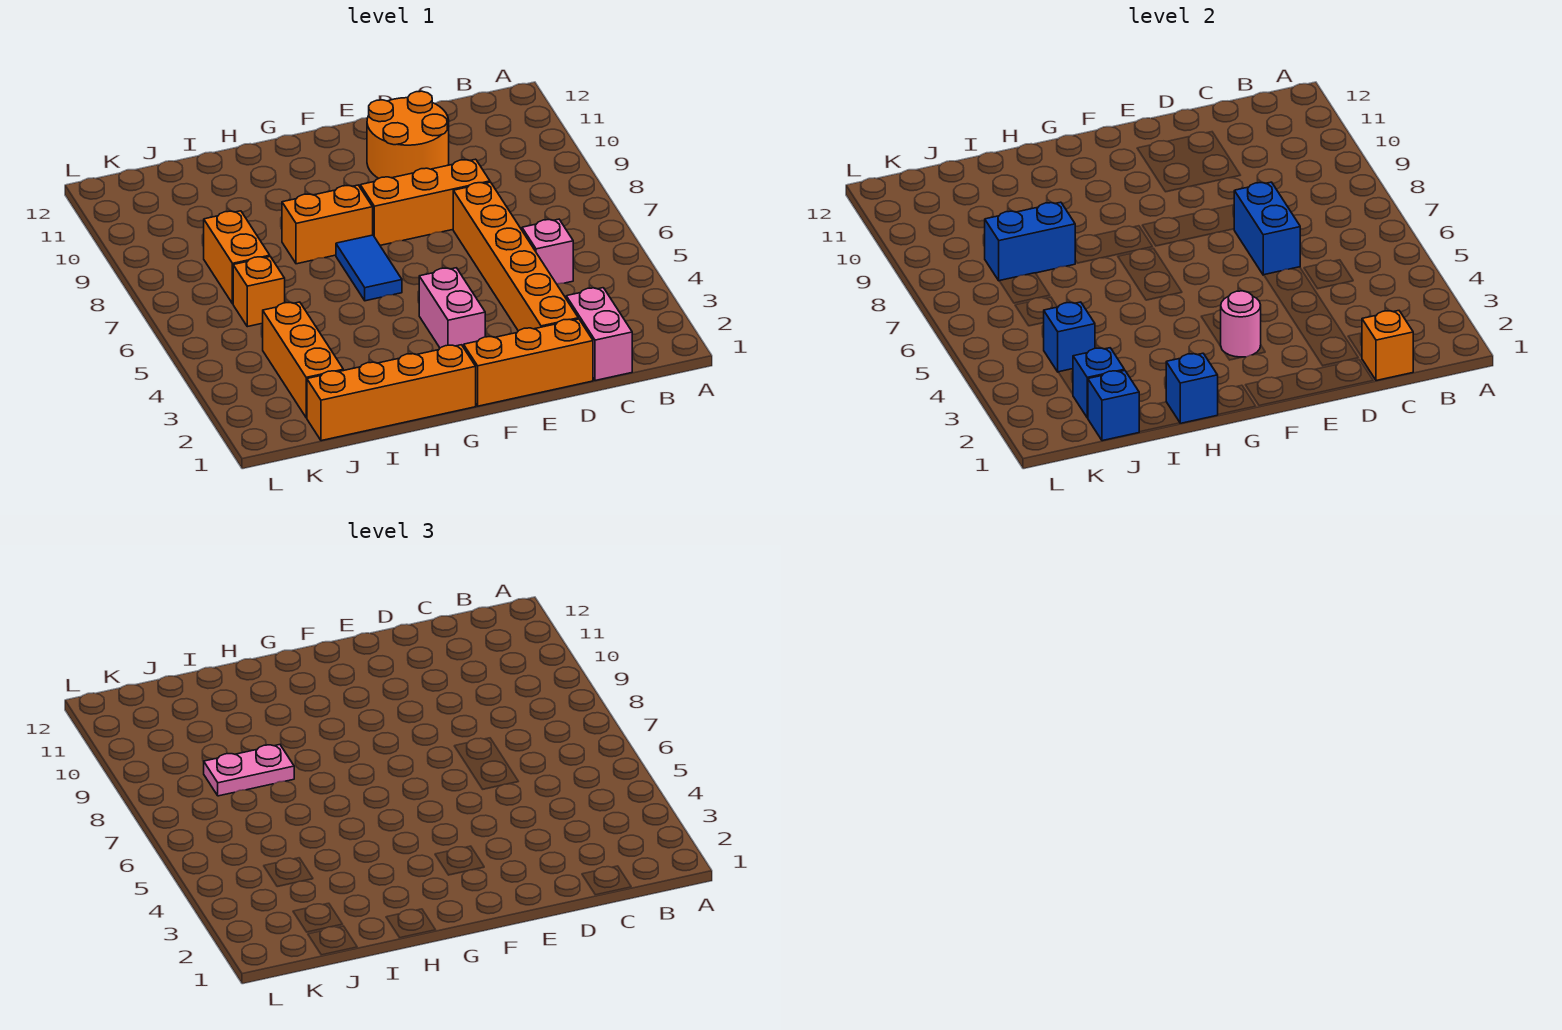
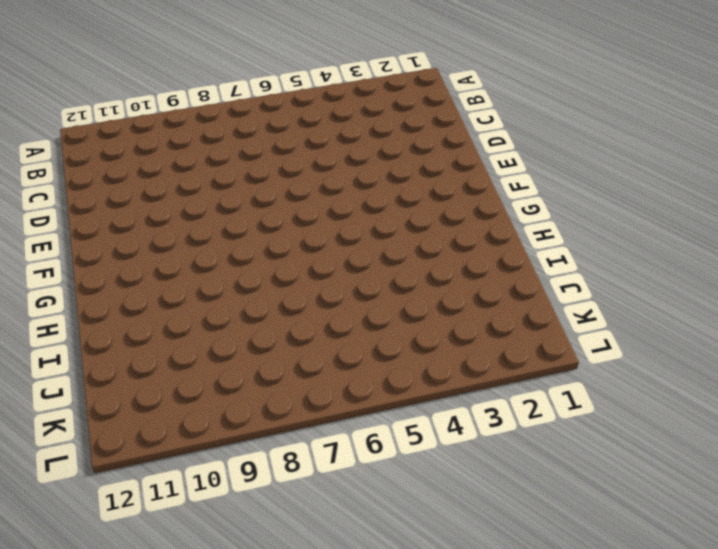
none -> pink brick C1:C2 level 1
none -> pink brick C5 level 1
none -> orange brick D1:F1 level 1

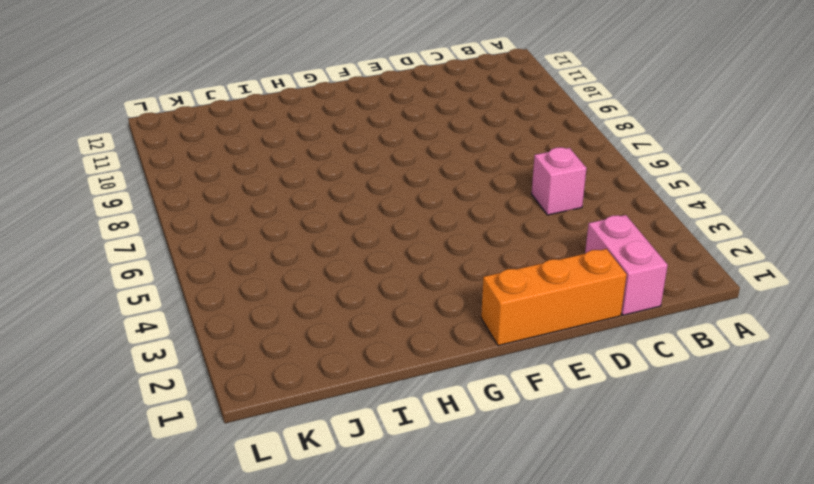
none -> orange brick D2:D7 level 1
none -> orange brick D8:F8 level 1
none -> orange round brick D10:E11 level 1

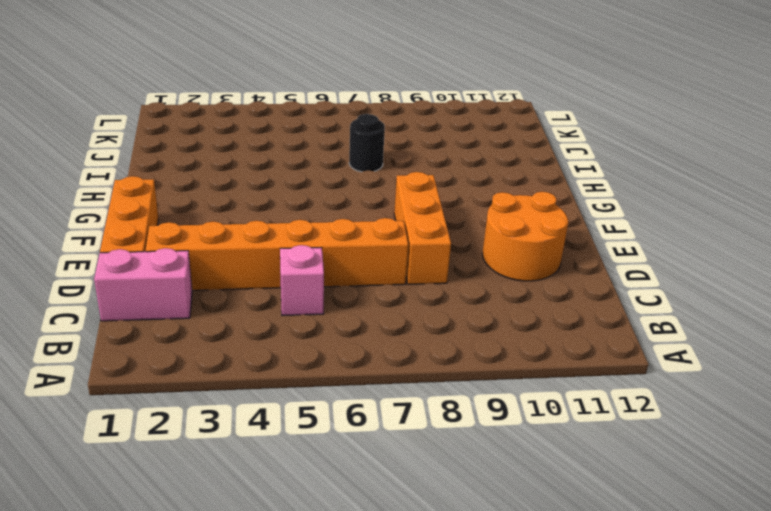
black round brick I7 level 1 -> none
none -> pink brick F3:F4 level 1
none -> orange brick G1:J1 level 1
none -> blue tile G6:G7 level 1

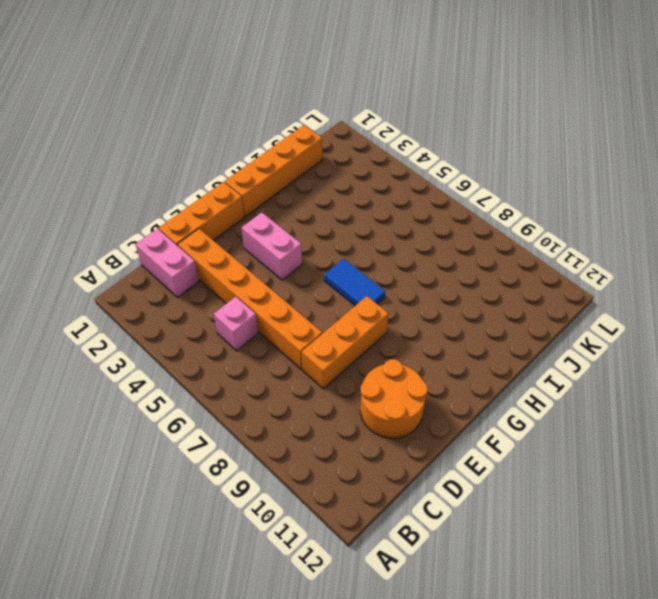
none -> orange brick G8:H8 level 1
none -> orange brick J2:J4 level 1
none -> orange brick J6 level 1

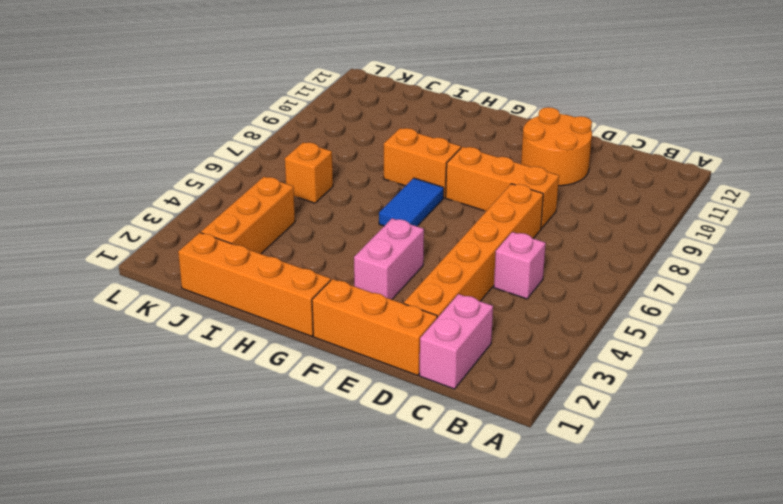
none -> orange brick J7:J8 level 1
none -> orange brick C1 level 2
none -> blue brick D6:D7 level 2

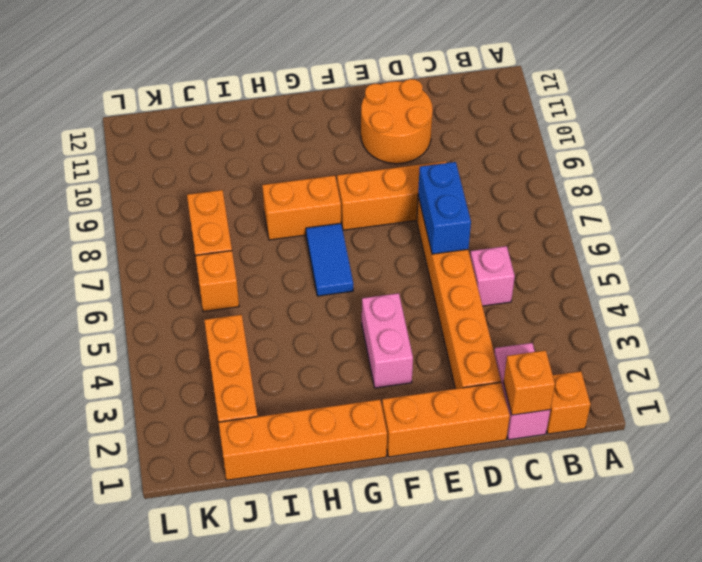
orange brick B1 level 1 -> none
none -> pink round brick F3 level 2
none -> blue brick H1 level 2
none -> blue brick I8:J8 level 2

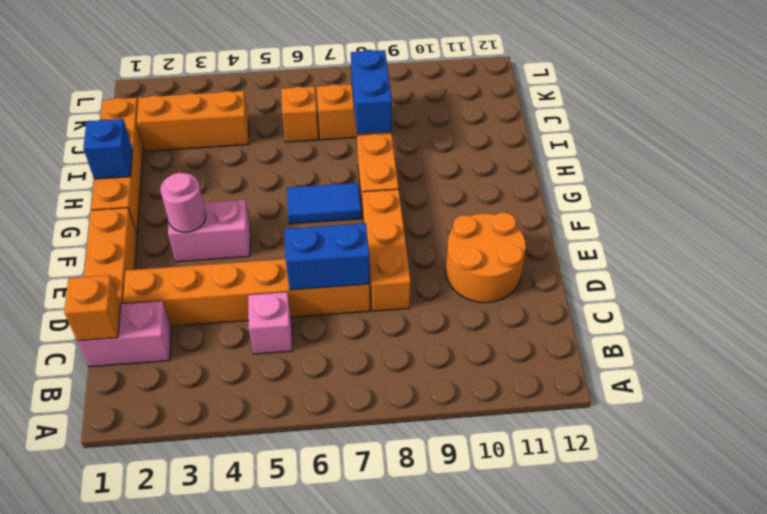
none -> blue brick J1 level 2
none -> blue brick J2 level 2
none -> blue brick J4 level 2

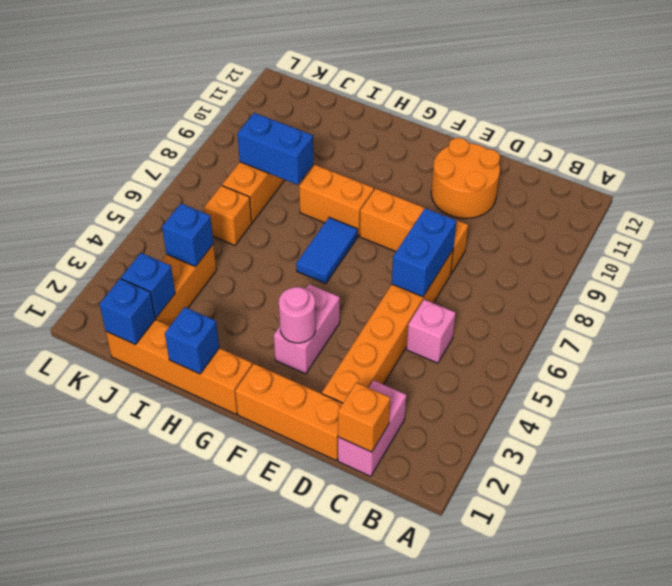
none -> pink plate I8:J8 level 3

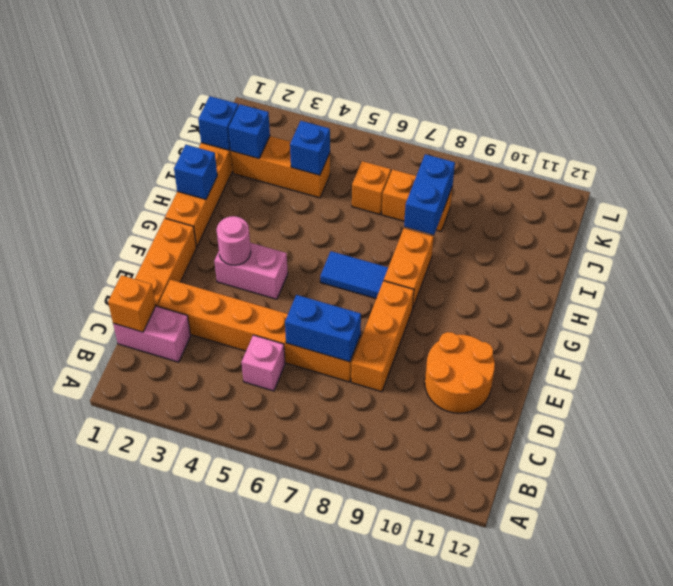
none -> pink plate I8:J8 level 3

